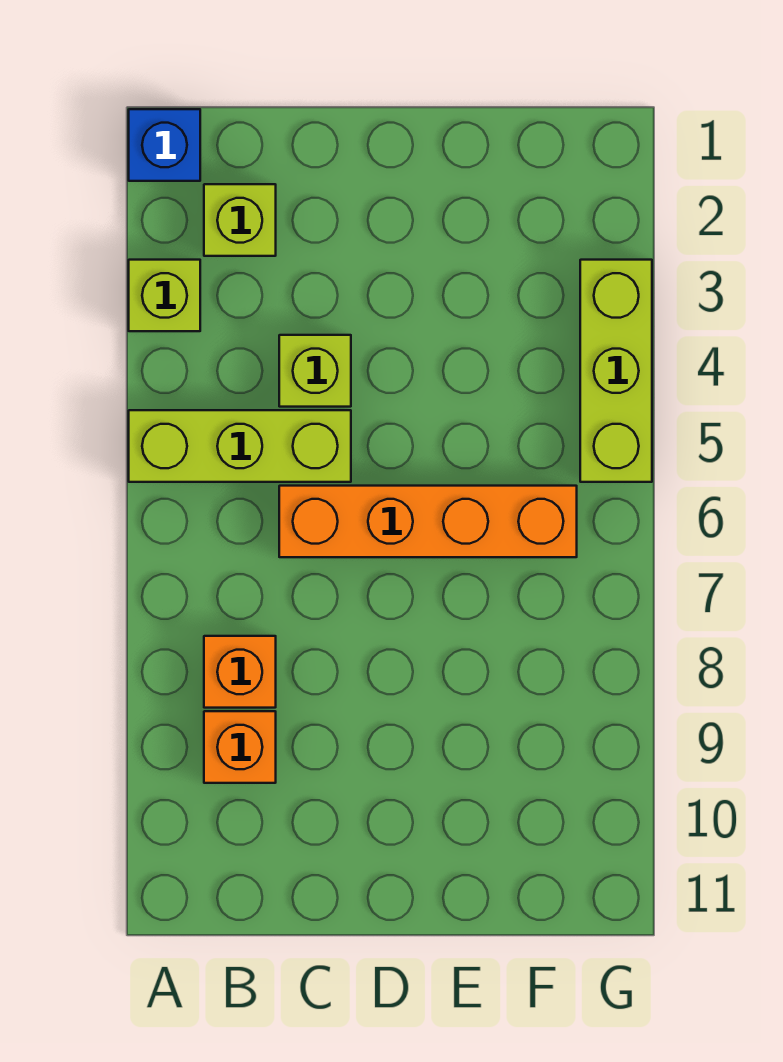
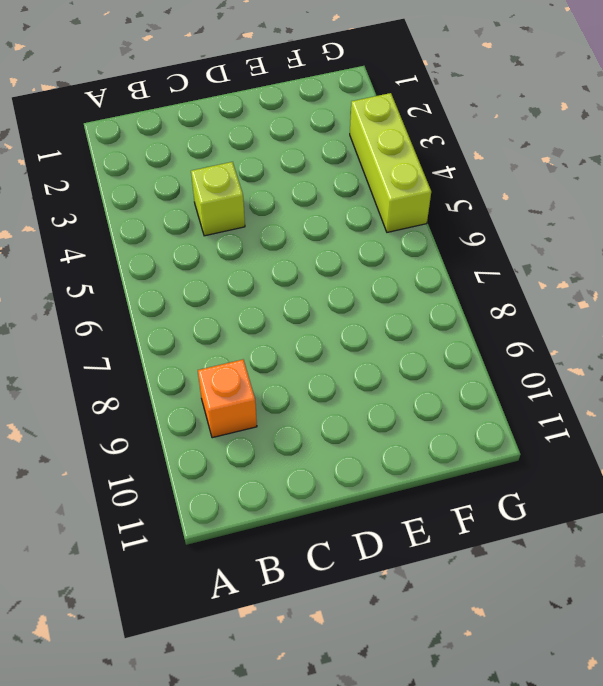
none -> blue brick A1 level 1
none -> lime brick A3 level 1

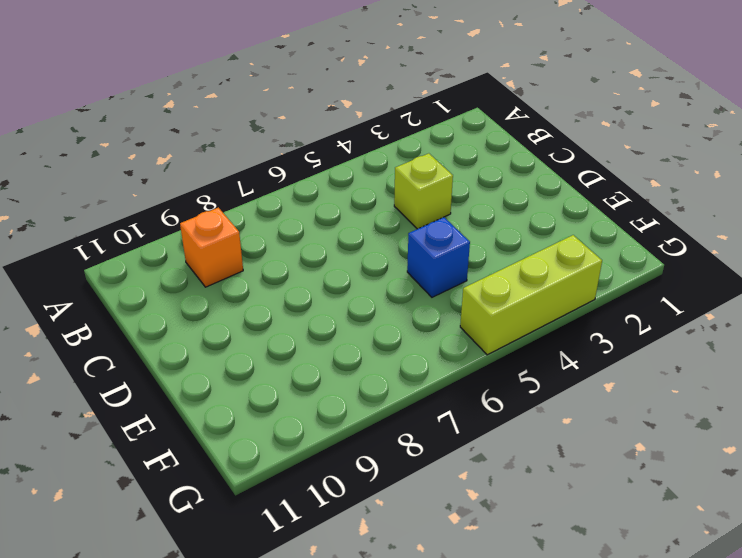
blue brick E5 level 1 -> blue brick A1 level 1
none -> lime brick A3 level 1
none -> lime brick A5:C5 level 1

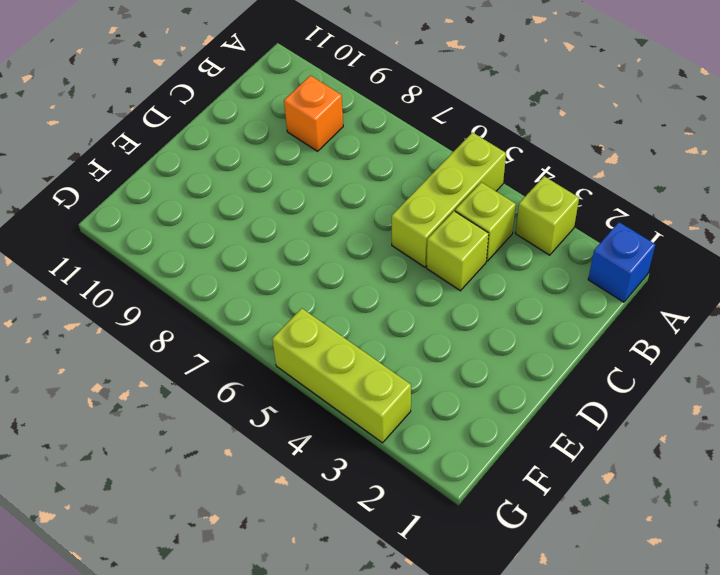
lime brick B4 level 1 -> lime brick B2 level 1
none -> orange brick B8 level 1
none -> orange brick C6:F6 level 1

